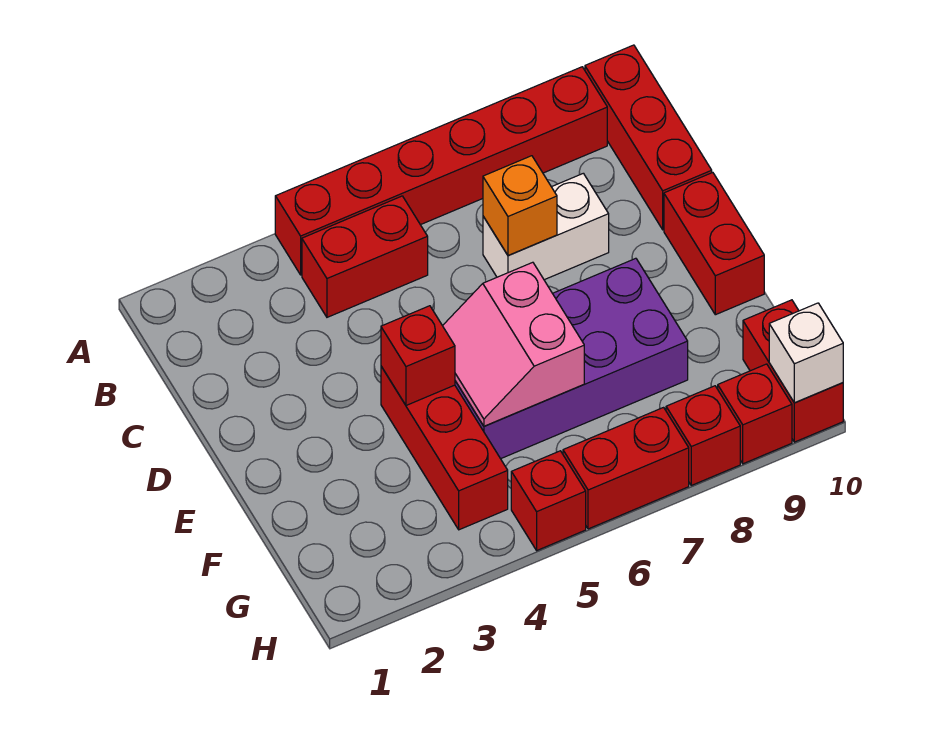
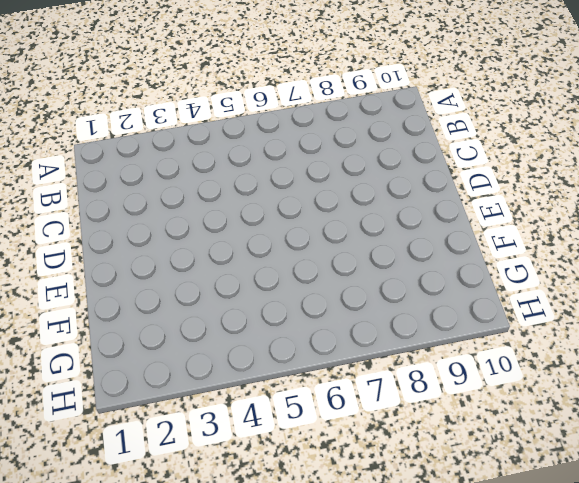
none -> red brick A4:A9 level 1
none -> red brick A10:C10 level 1
none -> red brick B4:B5 level 1

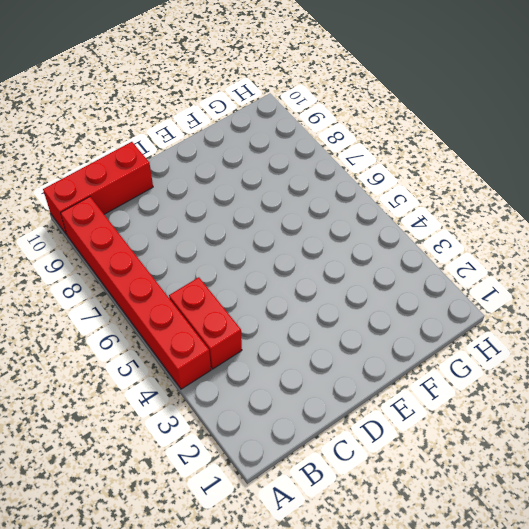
none -> white brick C7:C8 level 1
none -> red brick D10:E10 level 1
none -> red brick E4:G4 level 1

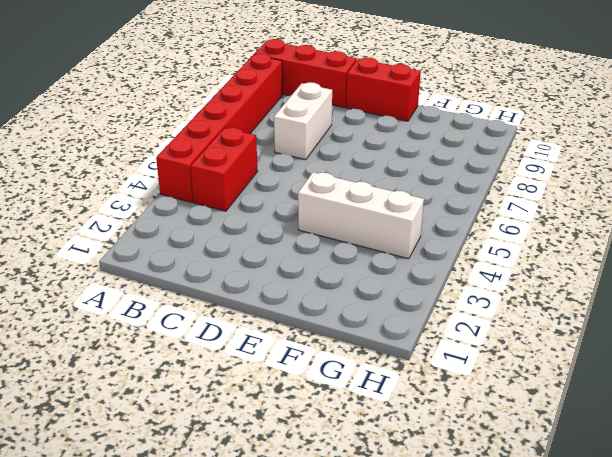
white brick E4:G4 level 1 -> red brick E4:G4 level 1
none -> purple brick E5:F8 level 1
none -> red brick G10:H10 level 1
none -> red brick H5 level 1

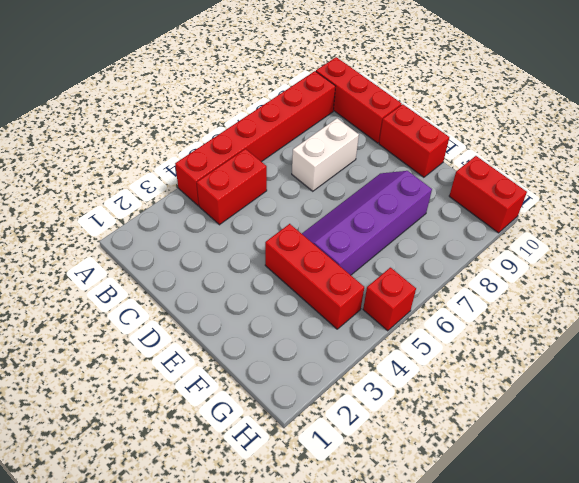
purple slope E5:F8 level 1 top F -> purple brick E5:F8 level 1
none -> red brick H6:H7 level 1
none -> red brick H8 level 1
none -> red brick H9 level 1

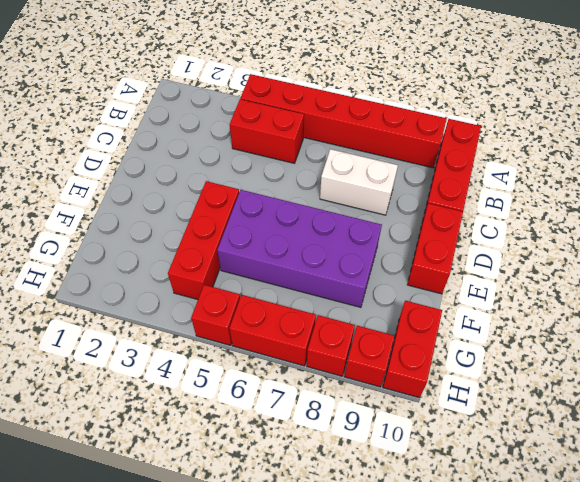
none -> orange brick C7 level 2
none -> red brick E4 level 2
none -> pink slope E5:F6 level 2 top 6

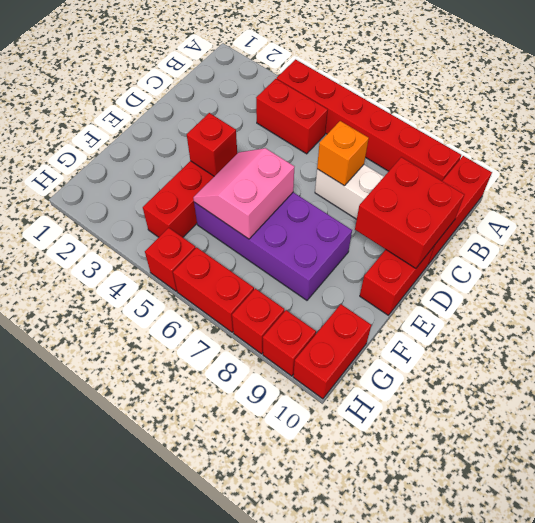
red brick C9:D10 level 2 -> none
none -> white brick H10 level 2

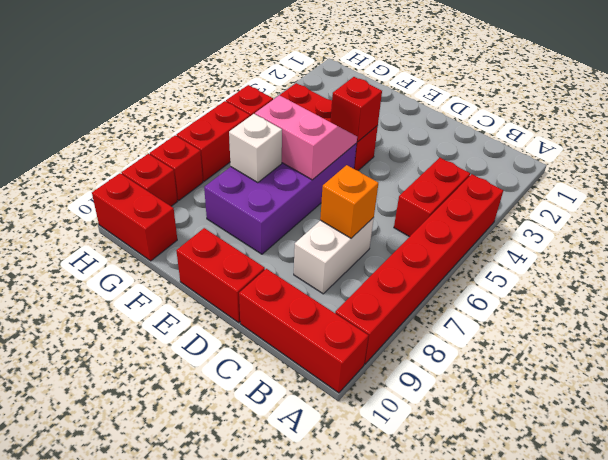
white brick F7 level 2 -> white brick H10 level 2

